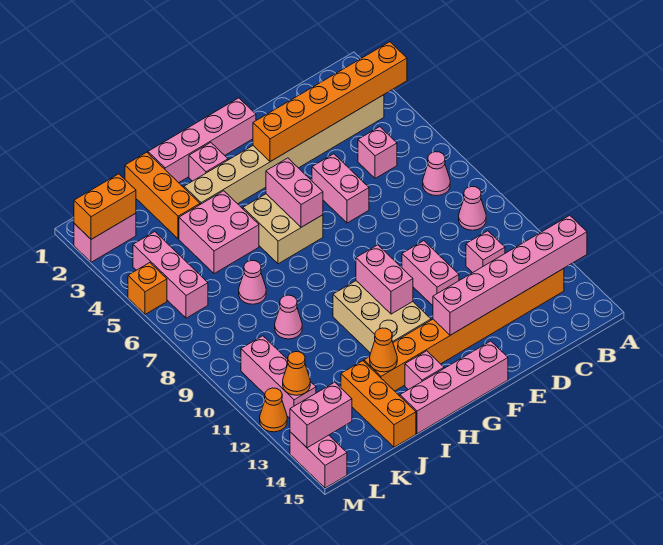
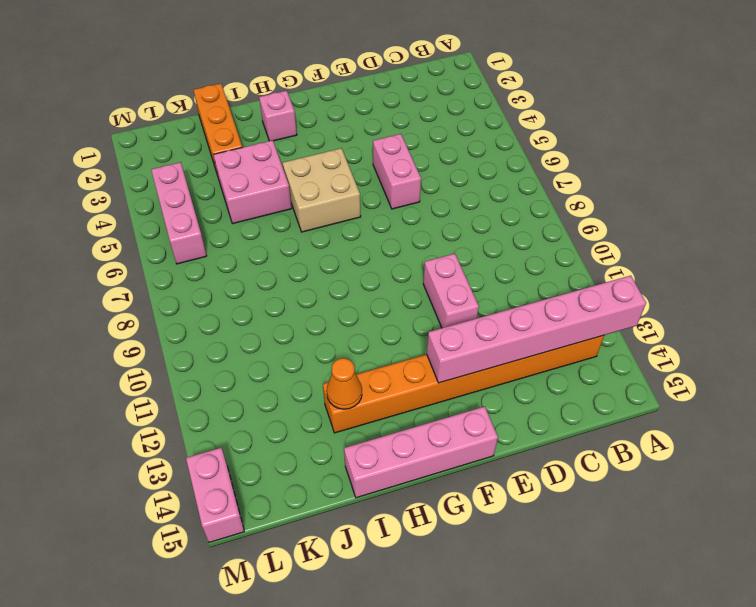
none -> tan brick B3:I3 level 1
none -> pink cone B7 level 1
none -> pink cone B9 level 1
none -> pink brick C5 level 1

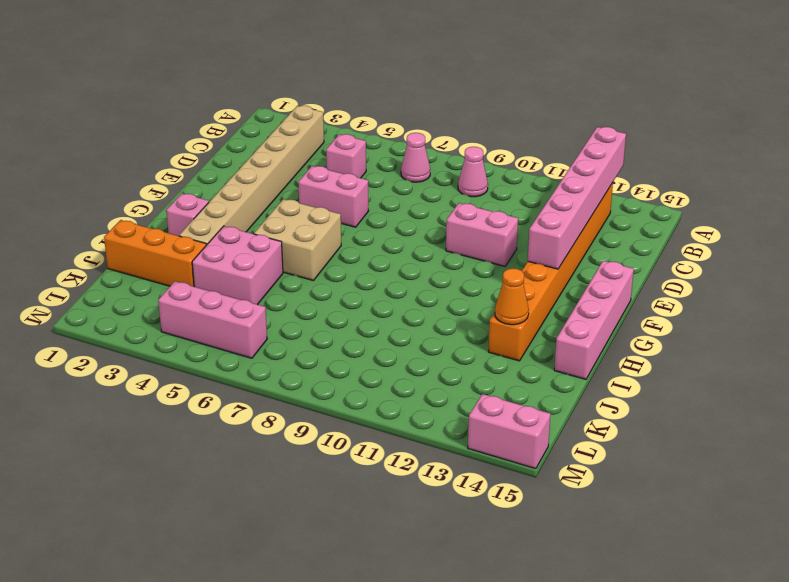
none -> pink brick C11 level 1
none -> pink brick F1:I1 level 1
none -> tan brick G10:H12 level 1
none -> pink brick H14 level 1

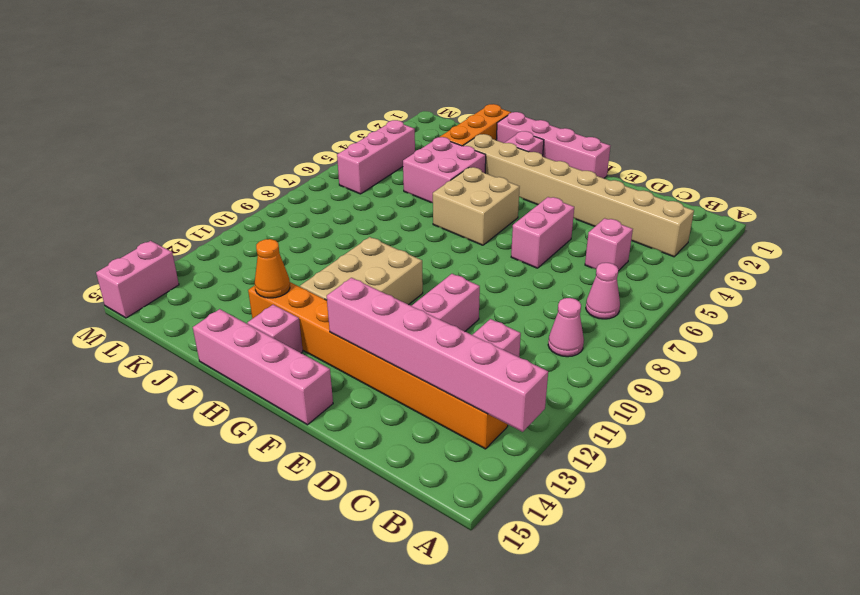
none -> pink cone J7 level 1
none -> pink cone J9 level 1
none -> orange brick J13:J15 level 1
none -> pink brick L2:M2 level 1

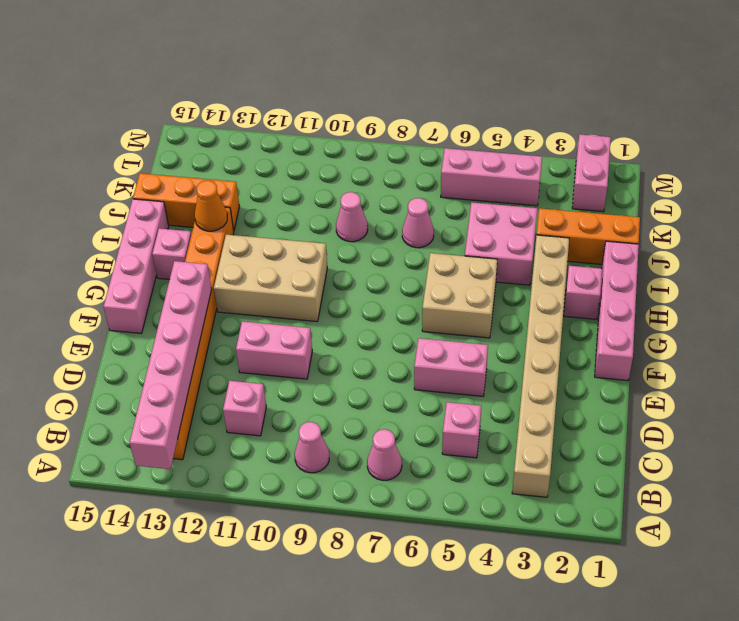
none -> pink brick L10:L12 level 1
none -> orange brick M5 level 1
none -> orange cone M12 level 1
none -> pink brick M14:M15 level 1

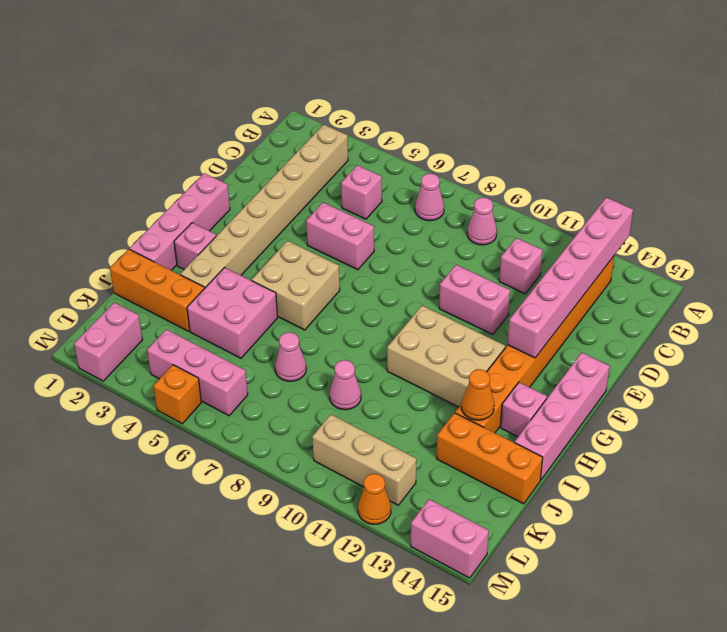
tan brick L10:L12 level 1 -> pink brick L10:L12 level 1
none -> orange brick A3:F3 level 2
none -> pink brick G5:G6 level 2
none -> pink brick G10:G11 level 2
none -> orange brick L2:M2 level 2

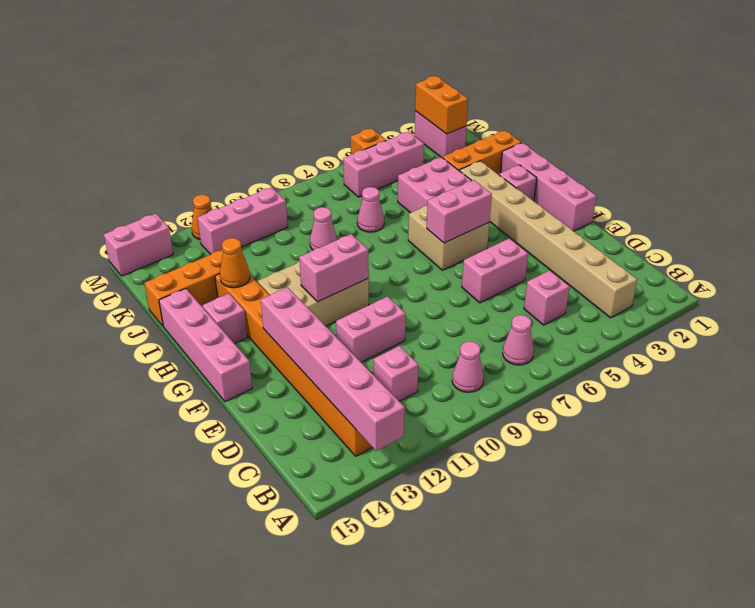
none -> orange brick A3:F3 level 2
none -> orange cone L12 level 2
none -> pink brick L14:M14 level 2

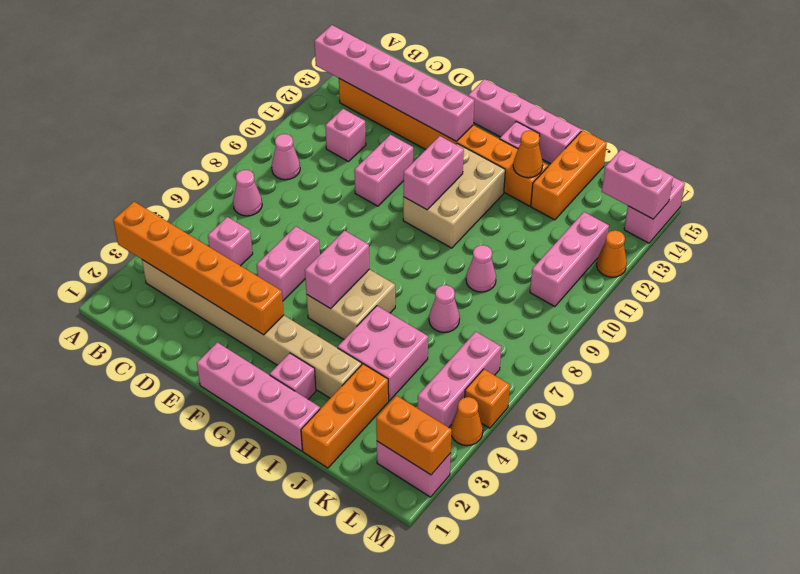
orange cone M4 level 1 -> orange cone L12 level 2

